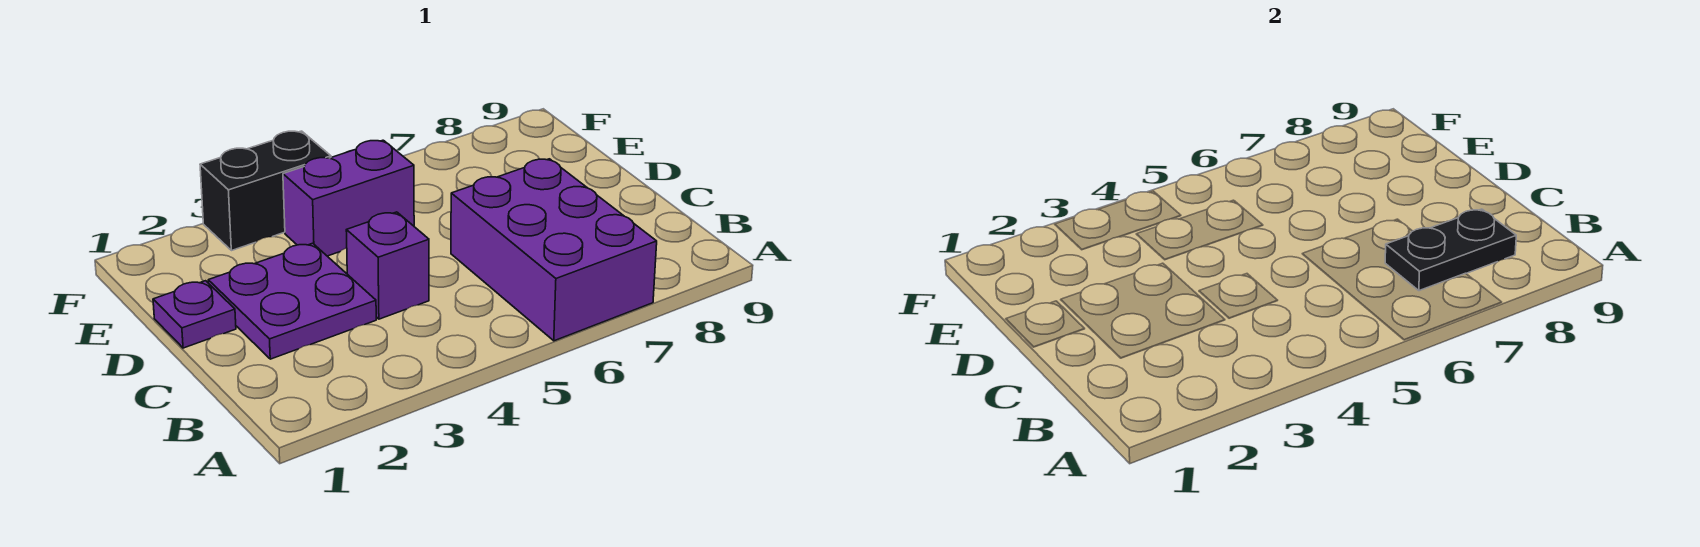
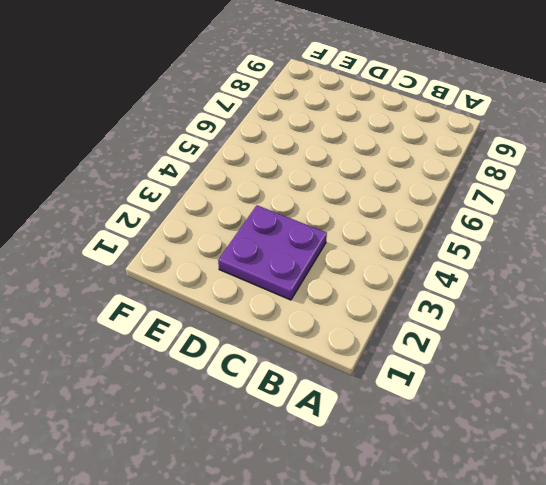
none -> purple brick A6:C7 level 1
none -> purple brick C4 level 1

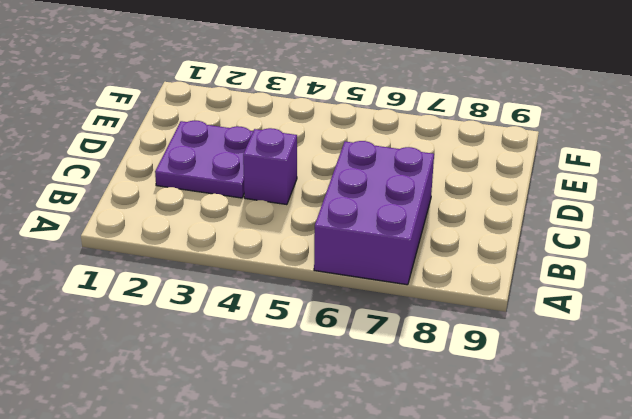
none -> purple plate D1 level 1
none -> purple brick E4:E5 level 1

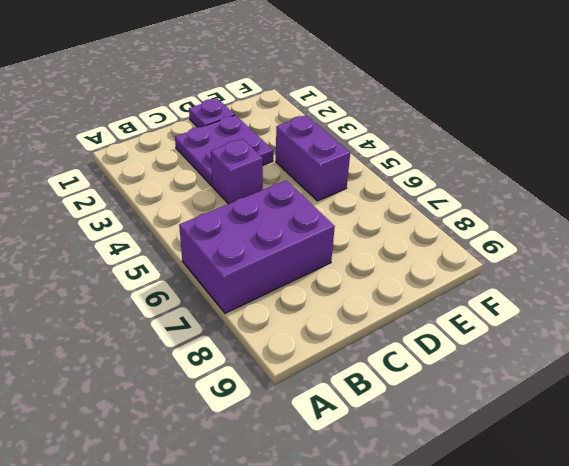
none -> black brick F3:F4 level 1
none -> black plate B7:B8 level 2

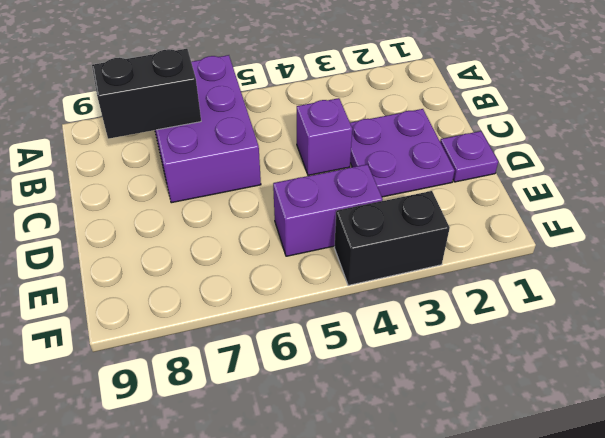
black brick B7:B8 level 2 -> black plate B7:B8 level 2

